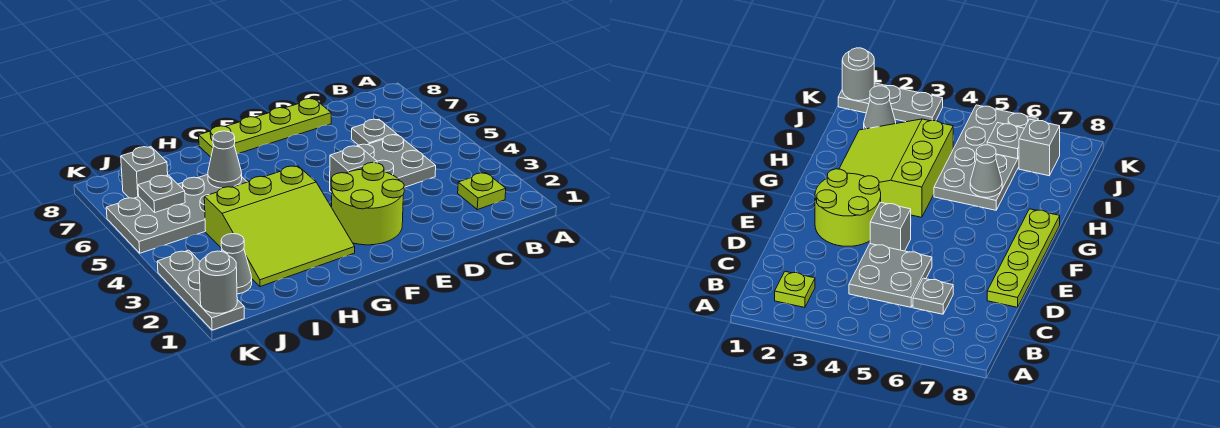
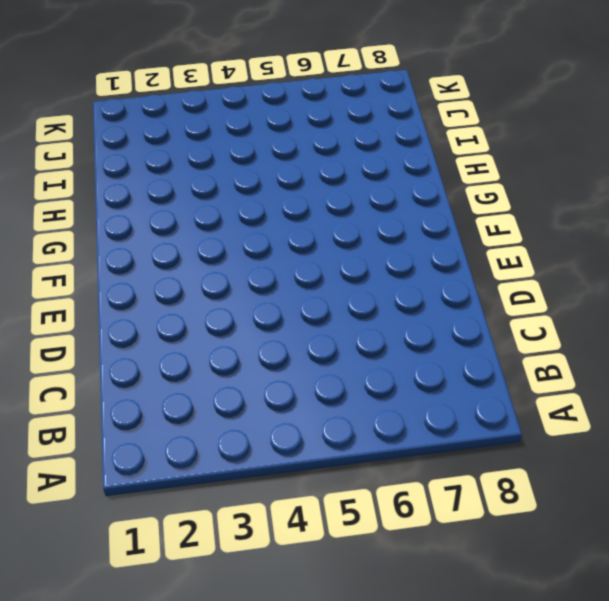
none -> lime plate B2 level 1
none -> grey plate C4:D5 level 1
none -> grey plate C6 level 1

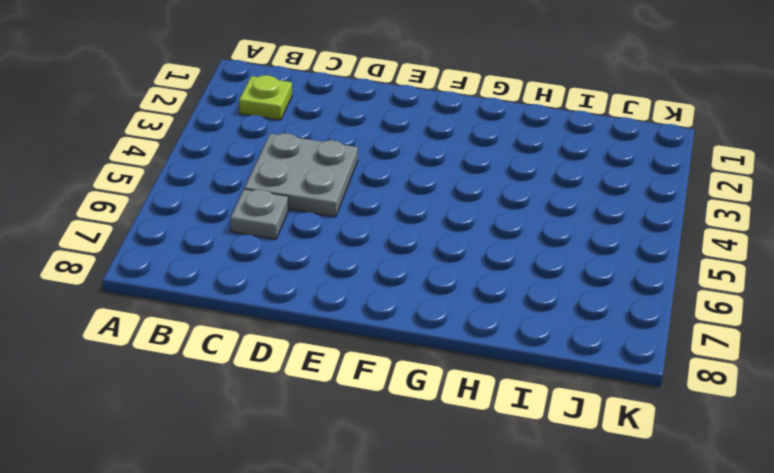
none -> lime plate D8:G8 level 1
none -> lime round brick E2:F3 level 1
none -> grey brick E4 level 1

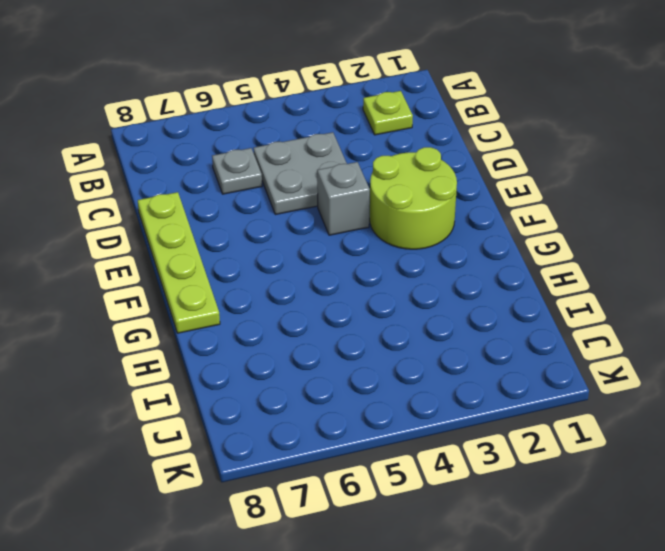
none -> lime slope G2:I4 level 1 top 4
none -> grey plate H5:K6 level 1
none -> grey cone J2 level 1

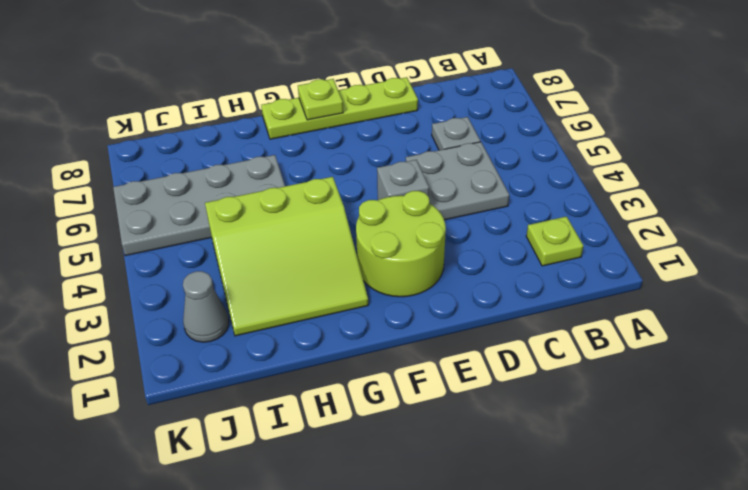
lime plate F8 level 2 -> none
none -> grey brick J7 level 1
none -> grey plate K1:K3 level 1
none -> grey cone H6 level 2

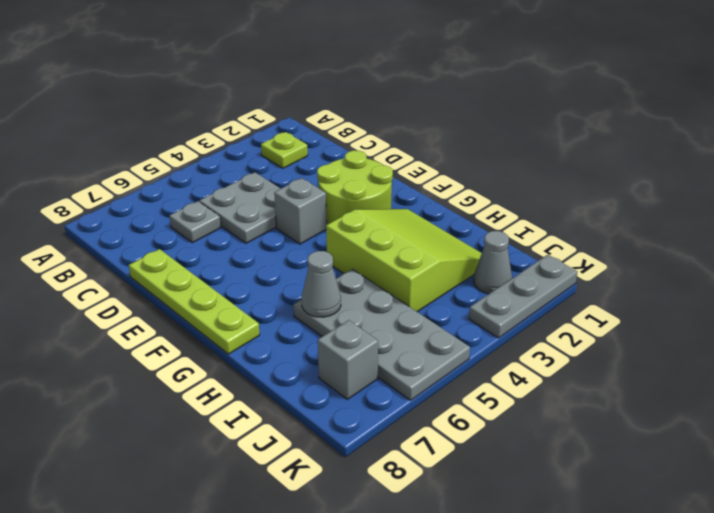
none -> grey plate J6 level 2
none -> grey round brick K1 level 2

